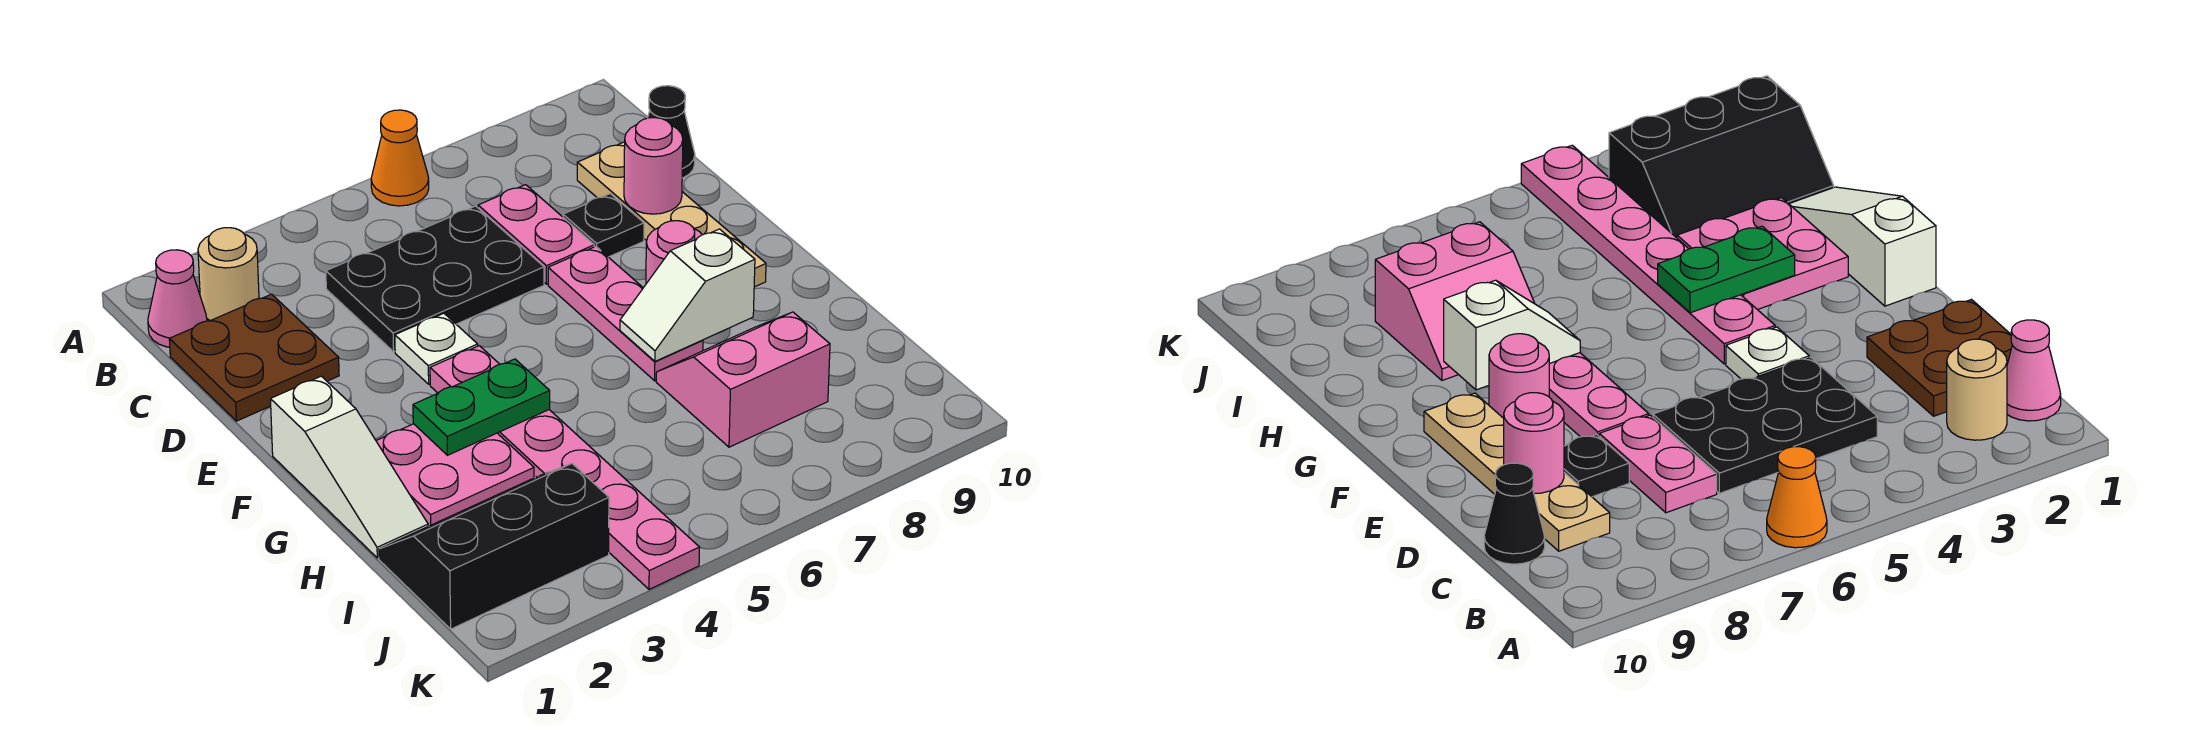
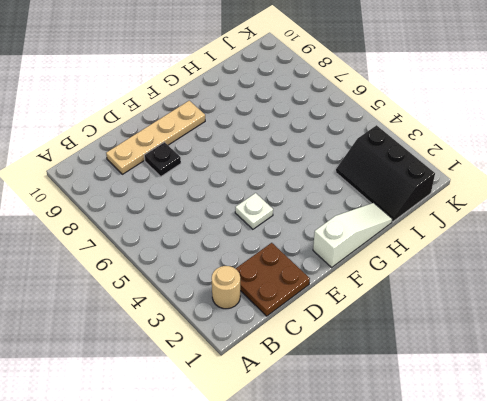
none -> orange cone A6 level 1
none -> pink cone B1 level 1
none -> black plate C4:D6 level 1

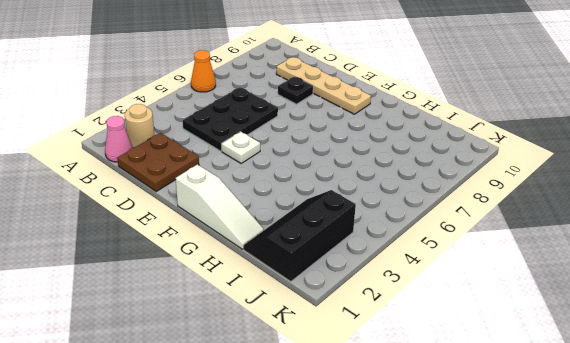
none -> pink plate C7:D7 level 1
none -> black cone C10 level 1
none -> pink plate E7:G7 level 1

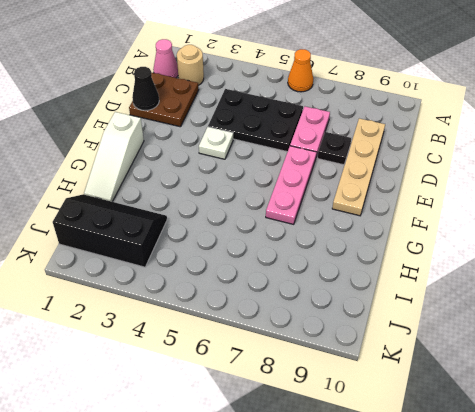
black cone D1 level 2 -> black cone C10 level 1
none -> pink plate F4:K4 level 1
none -> pink round brick F8 level 1
none -> pink plate G2:H3 level 1

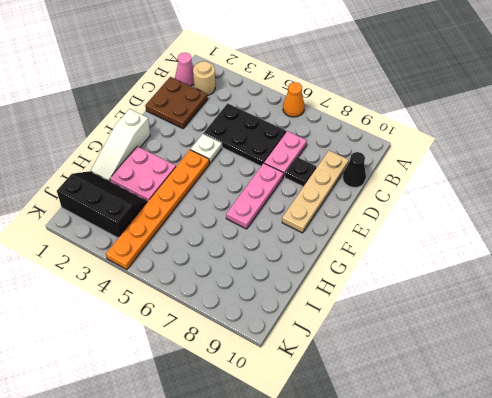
orange plate F4:K4 level 1 -> pink plate F4:K4 level 1
none -> pink round brick F8 level 1
none -> pink slope H7:I8 level 1 top I
none -> pink round brick D9 level 2

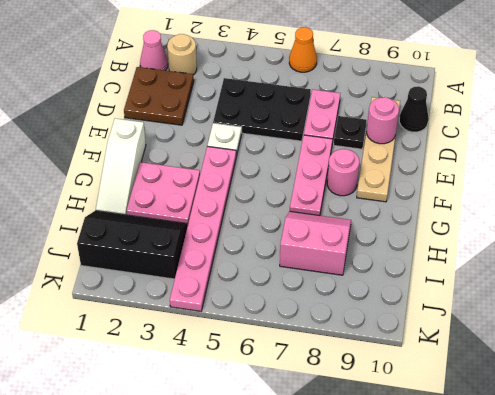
none -> green plate G3:G4 level 2
none -> white slope G7:G8 level 2 top 8

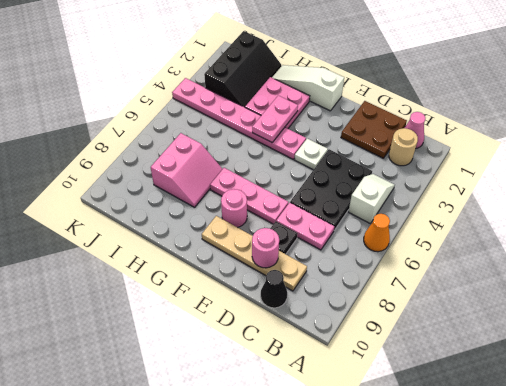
white slope B4:B5 level 1 top 5 -> white slope G7:G8 level 2 top 8
pink plate G3:G4 level 2 -> green plate G3:G4 level 2

